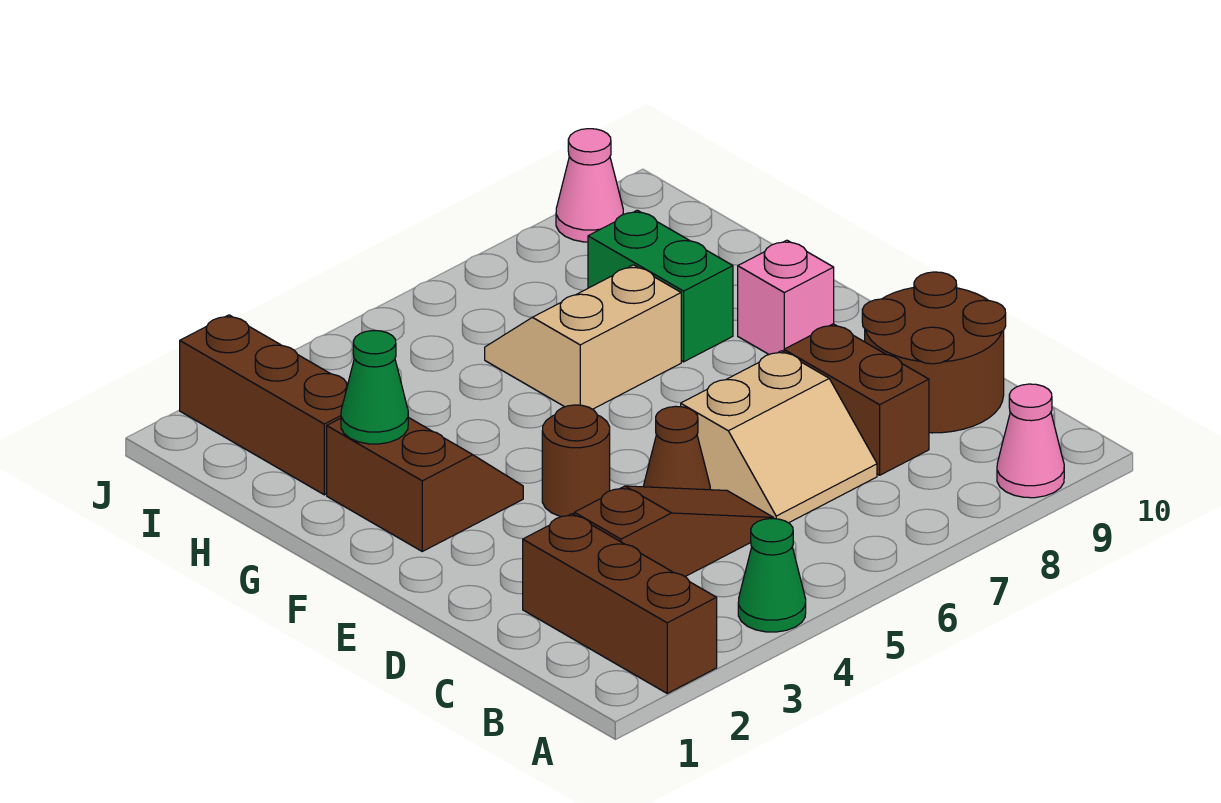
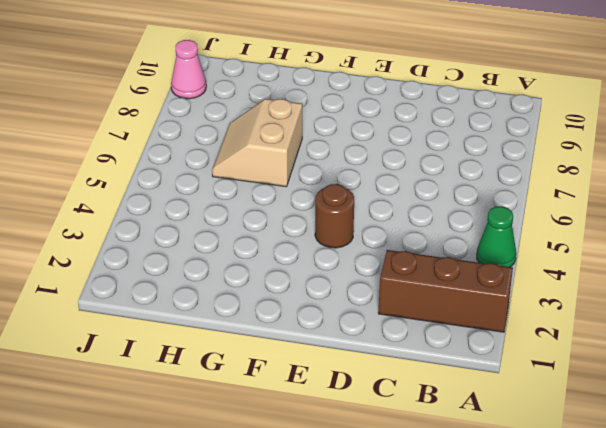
none -> pink cone A9 level 1
none -> brown slope C3:C5 level 1 top 3
none -> tan slope C6:D7 level 1 top D

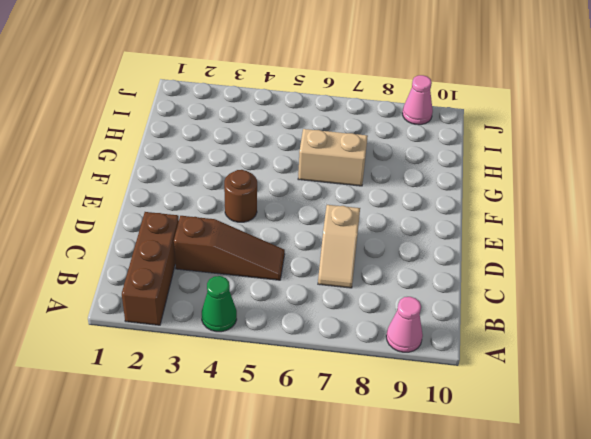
tan slope C7:D7 level 1 top D -> tan slope C6:D7 level 1 top D
none -> brown brick C8:D8 level 1
none -> brown round brick C9:D10 level 1
none -> brown cone D5 level 1

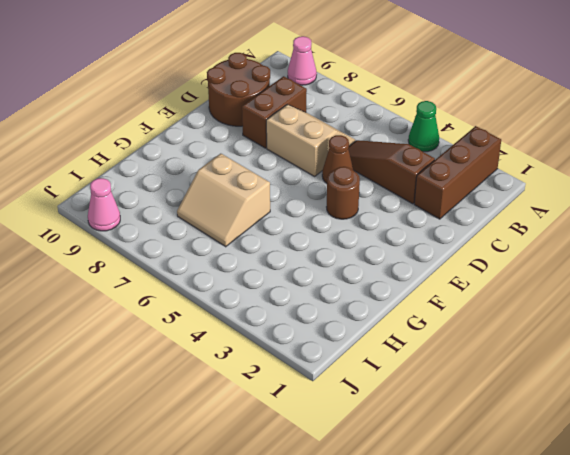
none -> brown slope F2:G3 level 1 top 2
none -> pink brick F9 level 1
none -> green brick G8:H8 level 1

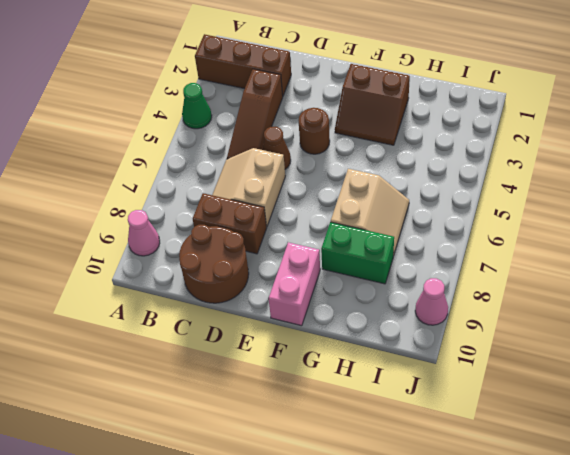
pink brick F9:F10 level 1 -> pink brick F9 level 1
none -> brown brick H2:J2 level 1
none -> green cone G2 level 2

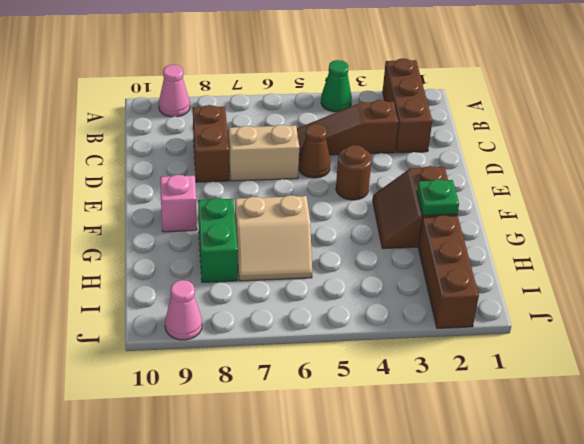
green plate G2 level 2 -> green cone G2 level 2
none -> brown round brick C9:D10 level 1

